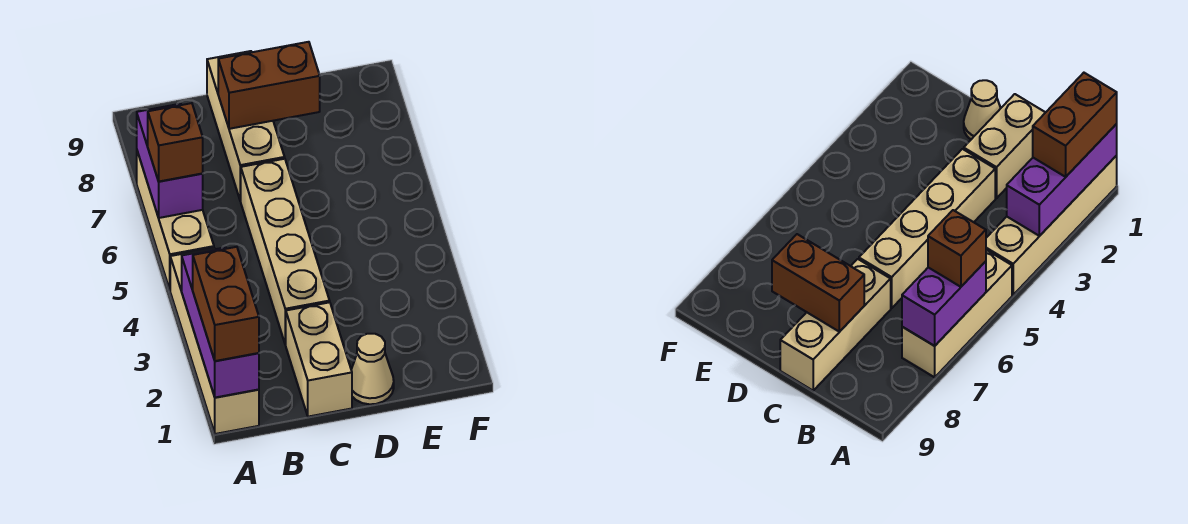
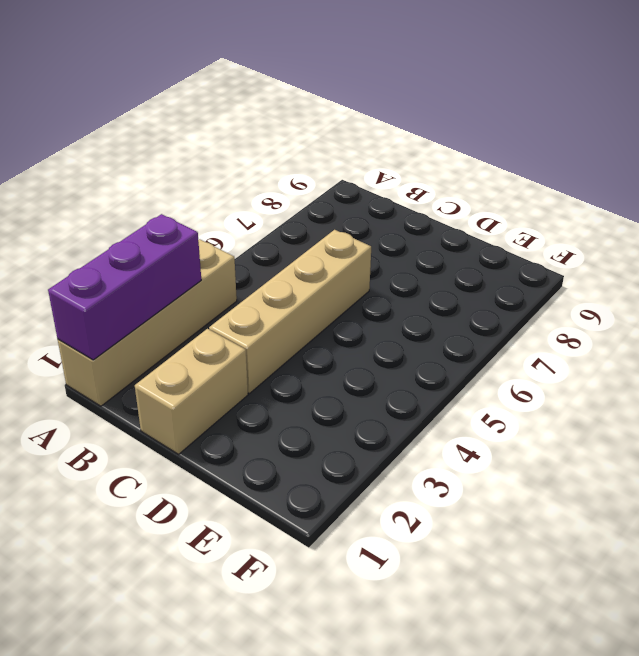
none -> tan brick A5:A7 level 1
none -> tan brick C7:C9 level 1

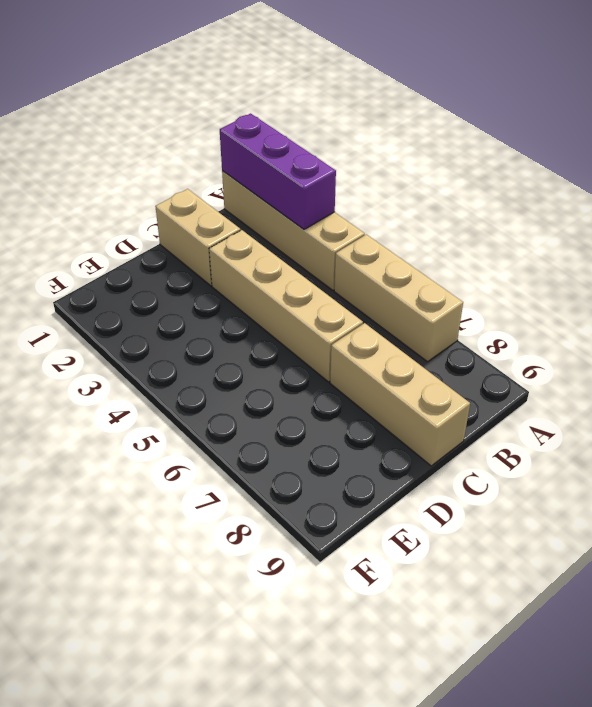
none -> tan cone D1 level 1
none -> purple brick A6:A7 level 2

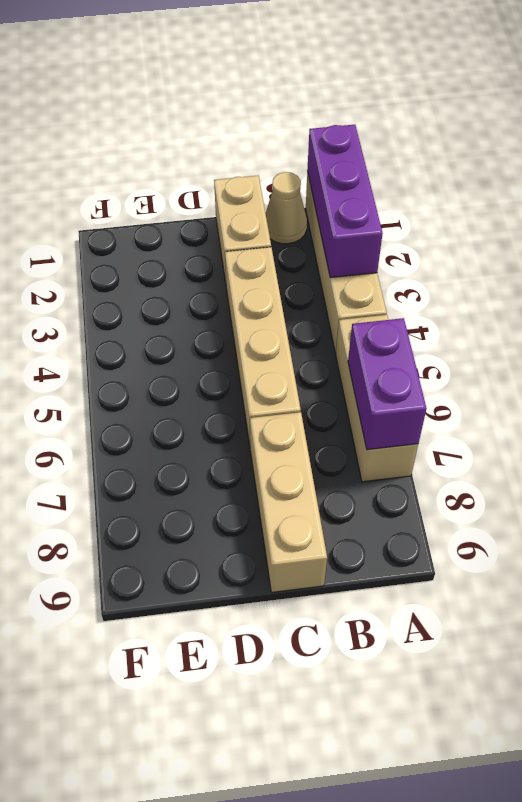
tan cone B1 level 1 -> tan cone D1 level 1
none -> brown brick C8:D8 level 2
none -> brown brick A1:A2 level 3

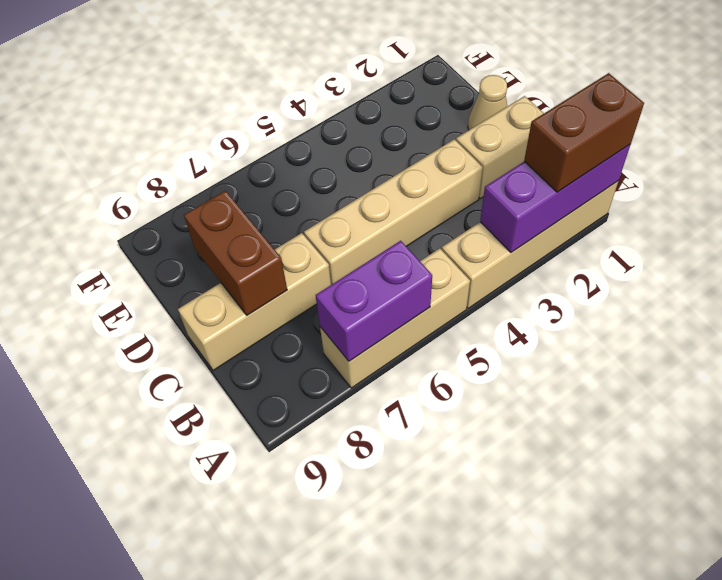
none -> brown brick A6 level 3

